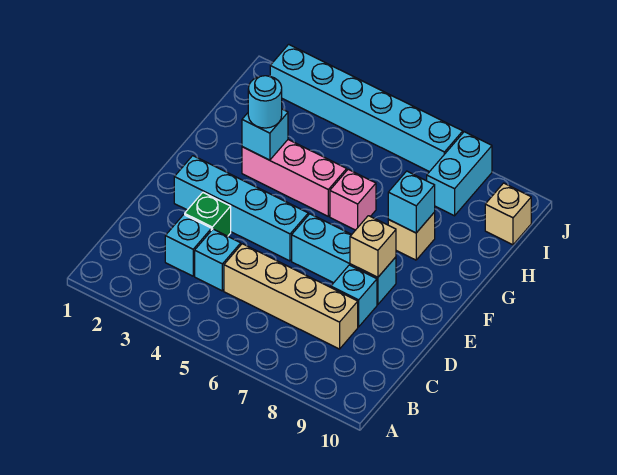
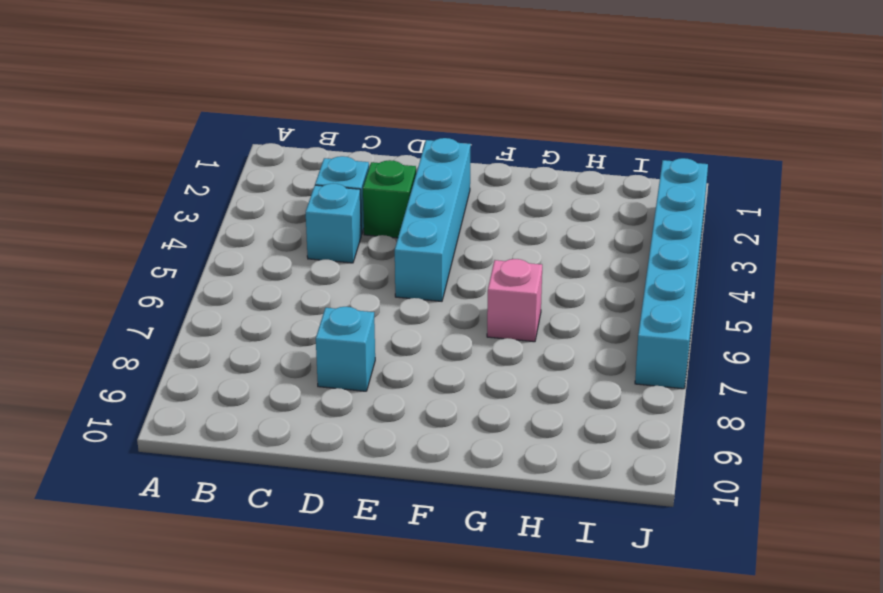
none -> tan brick C5:C8 level 1
none -> cyan brick E6:E8 level 1
none -> pink brick G3:G5 level 1

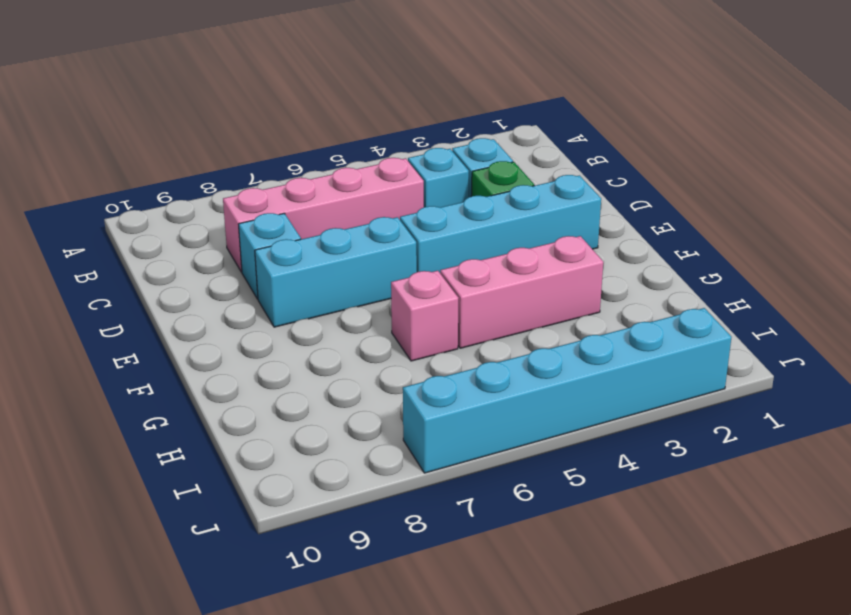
pink brick C5:C8 level 1 -> tan brick C5:C8 level 1
none -> tan brick G8 level 1
none -> cyan brick I8:J8 level 1
none -> tan brick I10 level 1

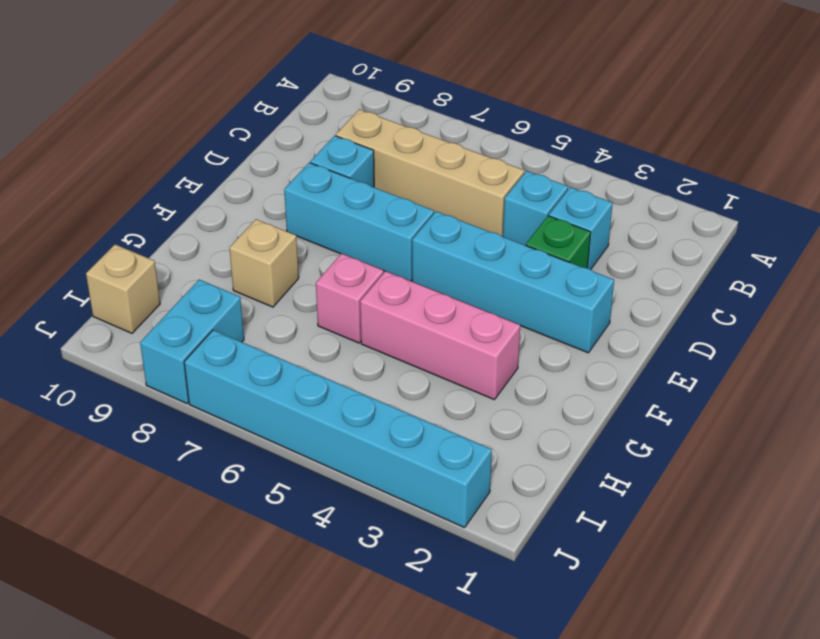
none -> tan brick E8 level 2
none -> cyan brick G3 level 2
none -> cyan brick G8 level 2

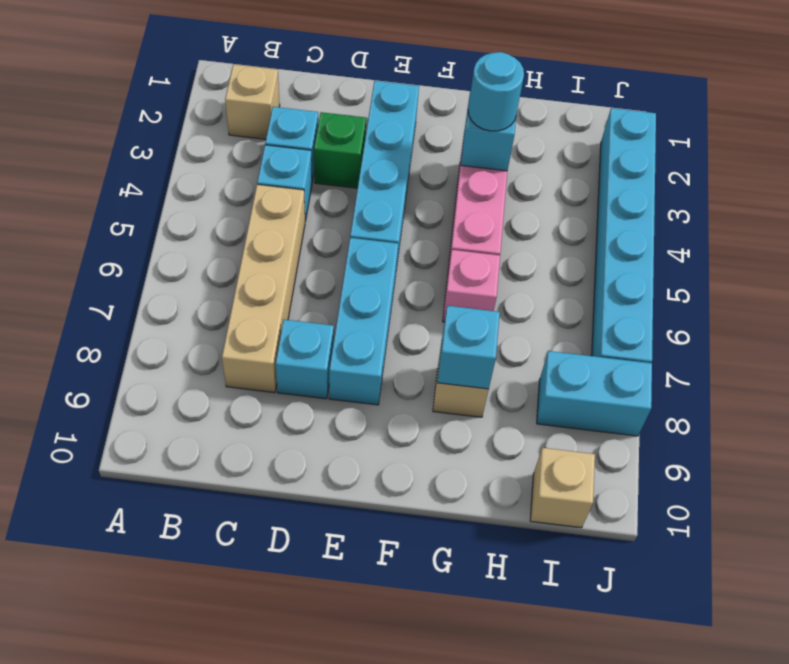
tan brick B2 level 1 -> tan brick E8 level 2

